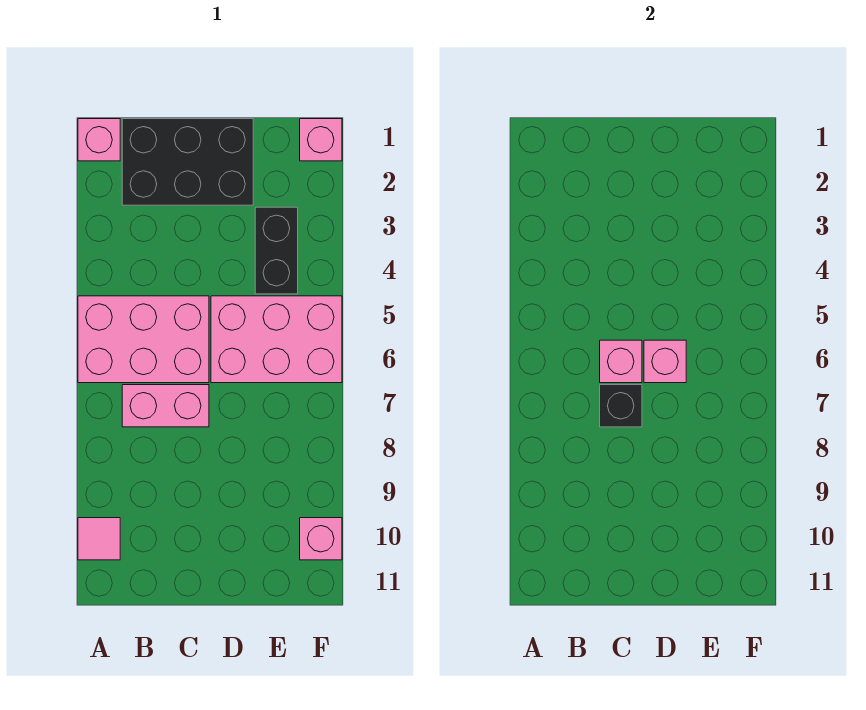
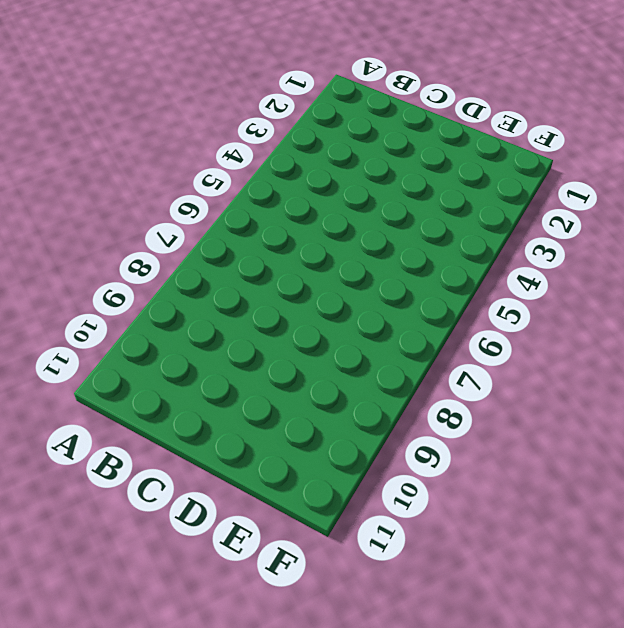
none -> pink brick A1 level 1
none -> pink brick A5:C6 level 1
none -> pink tile A10 level 1

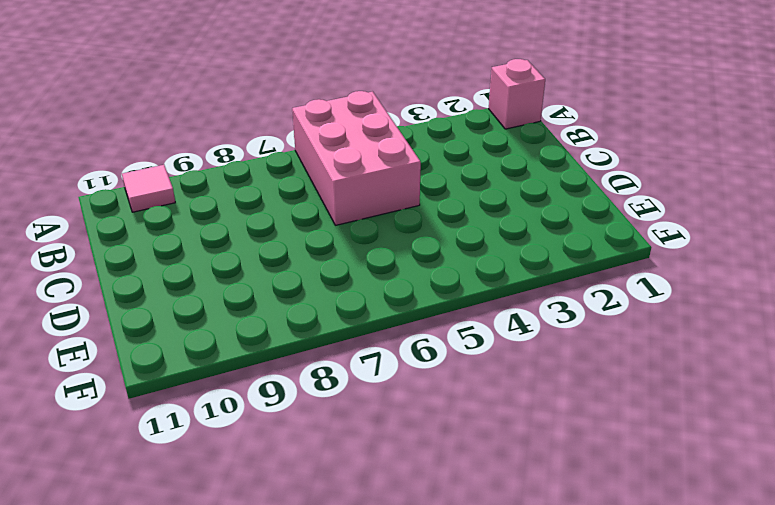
none -> black brick B1:D2 level 1
none -> pink brick B7:C7 level 1
none -> pink brick D5:F6 level 1

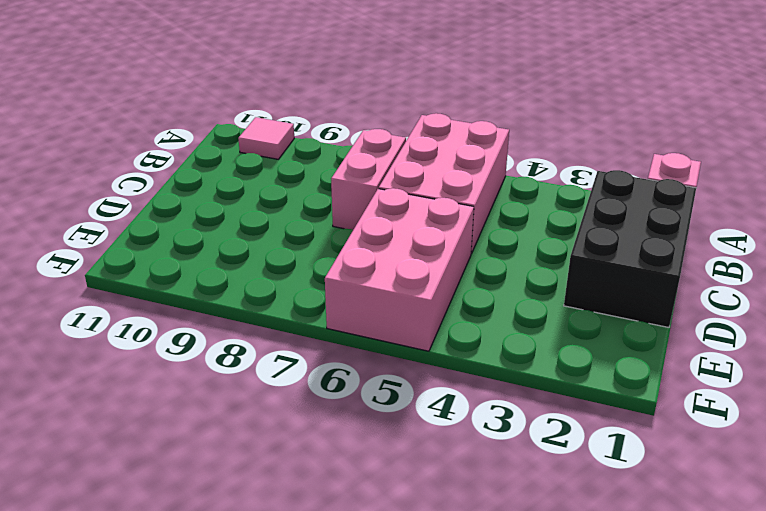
none -> black brick E3:E4 level 1
none -> pink brick F1 level 1
none -> pink brick F10 level 1

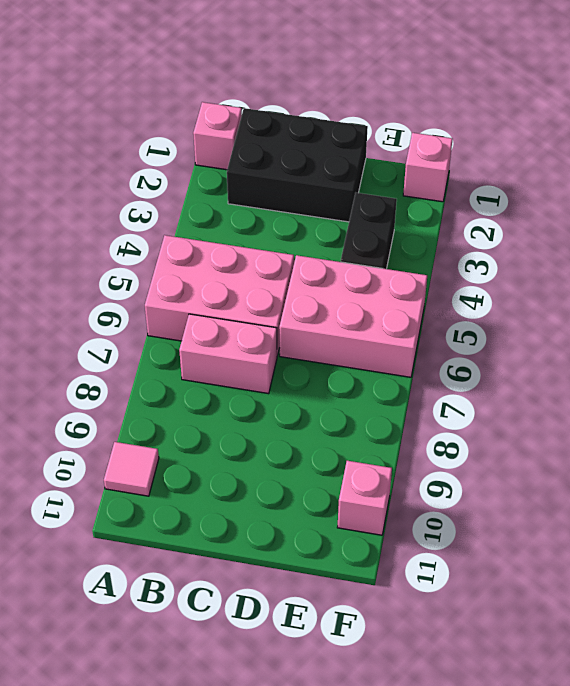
none -> pink brick C6 level 2
none -> black brick C7 level 2
none -> pink brick D6 level 2

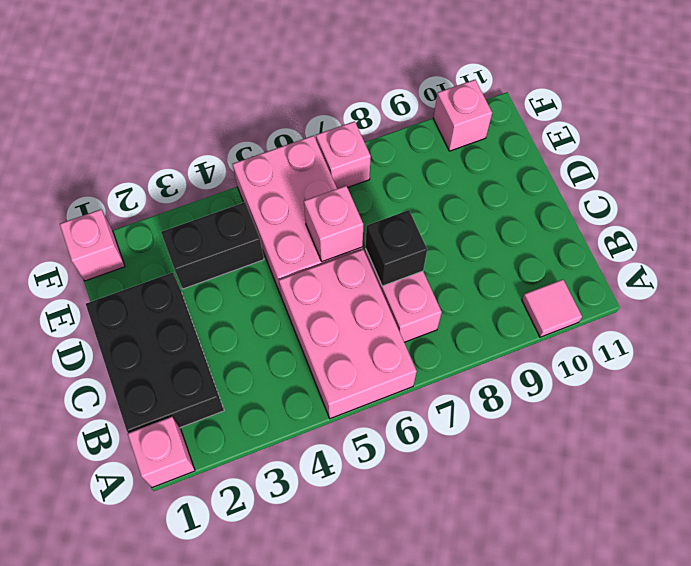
pink brick F7 level 1 -> pink brick C6 level 2

